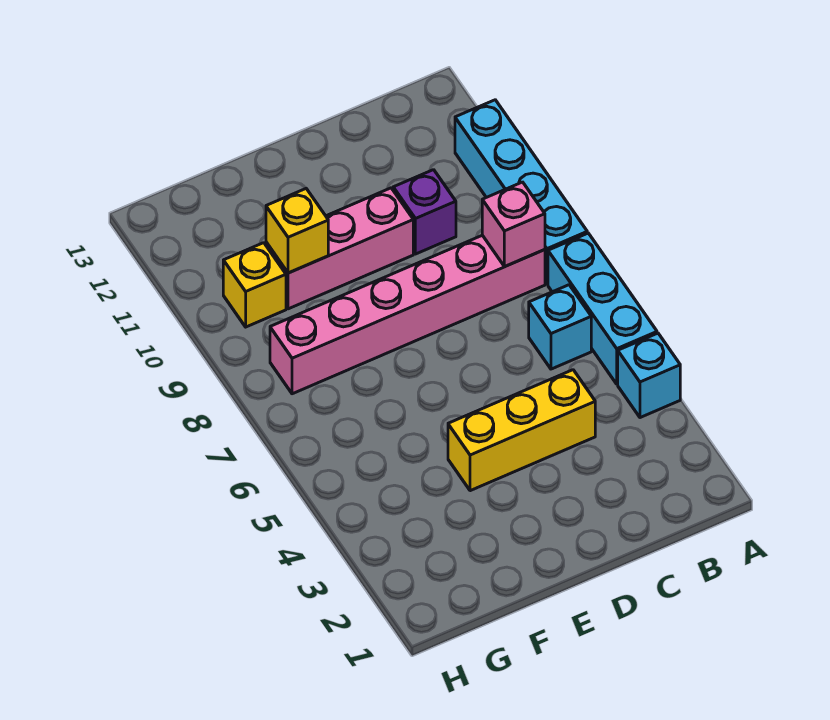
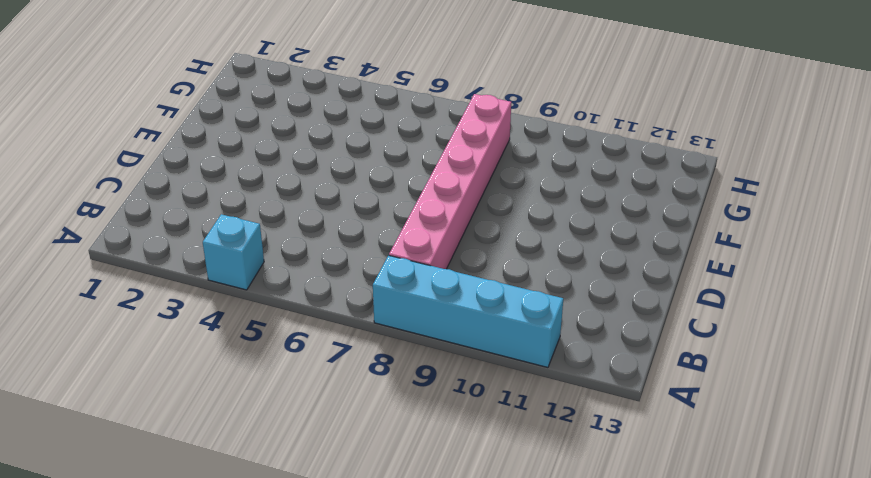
none -> cyan brick A5:A7 level 1
none -> cyan brick B6 level 1

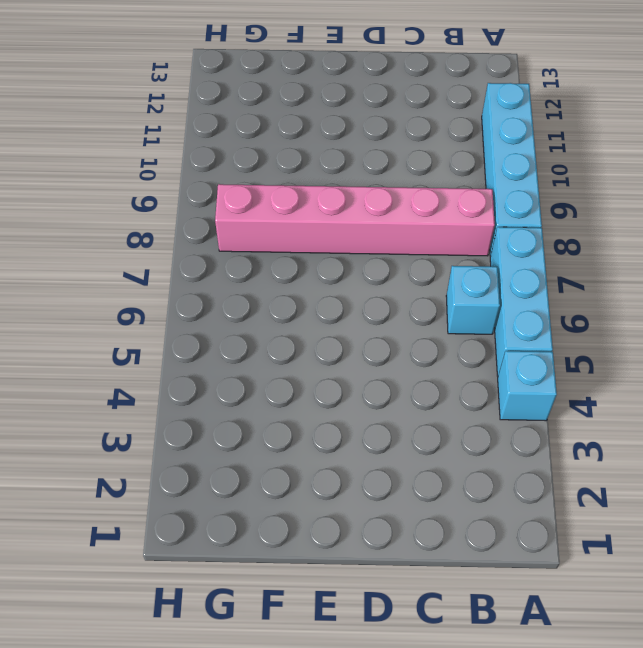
none -> yellow brick C4:E4 level 1
none -> purple brick C10 level 1

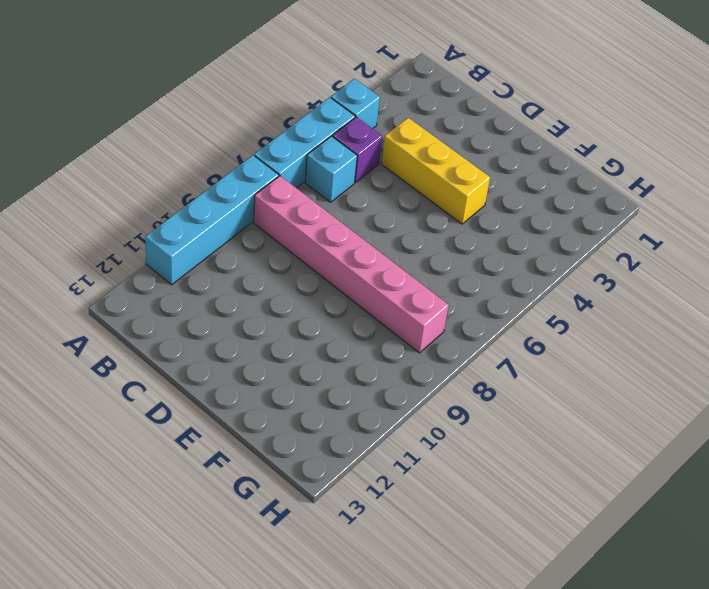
purple brick B5 level 1 -> purple brick C10 level 1
none -> pink brick D10:F10 level 1
none -> yellow brick G10 level 1

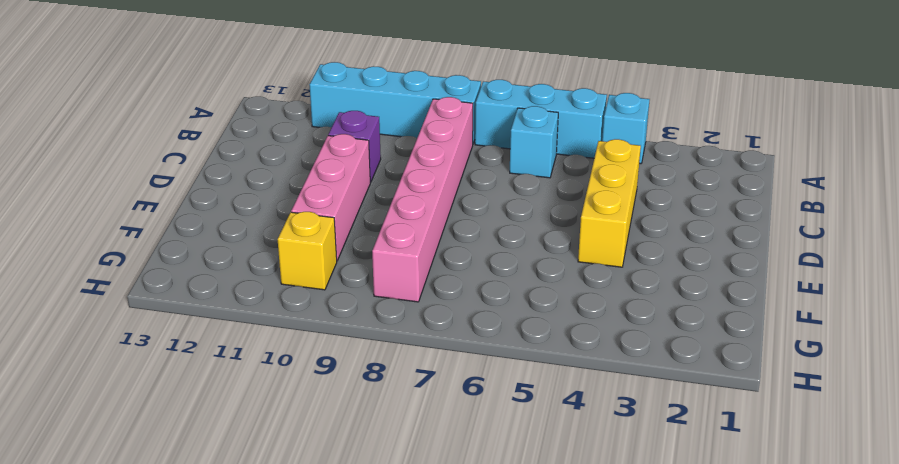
none -> pink brick B8 level 2
none -> yellow brick F10 level 2

